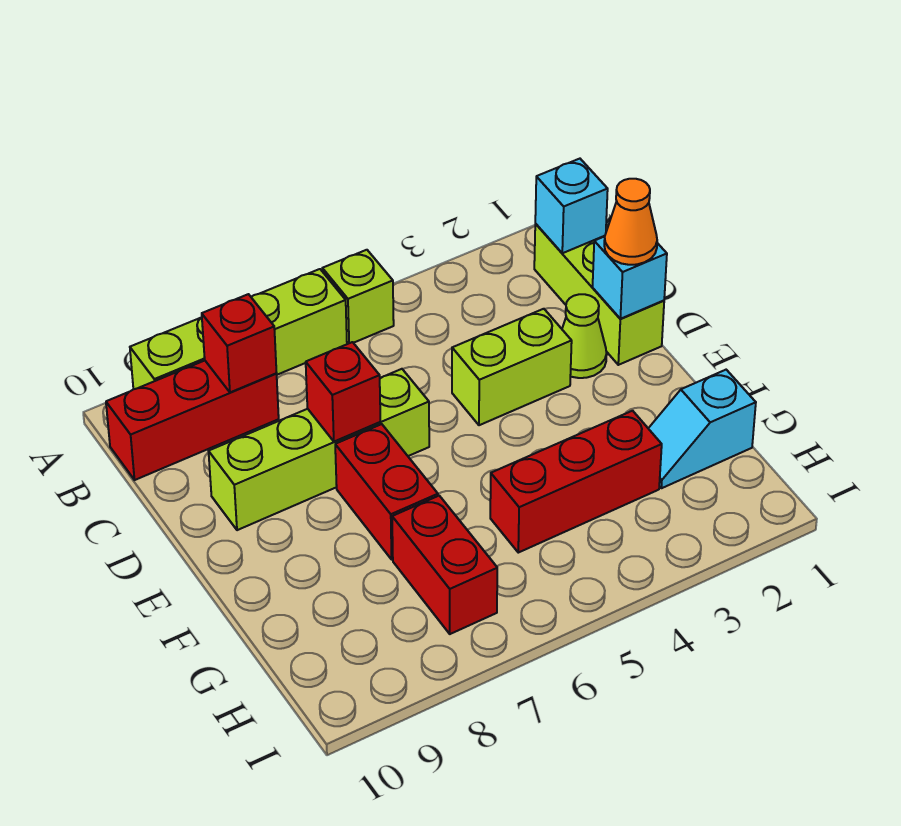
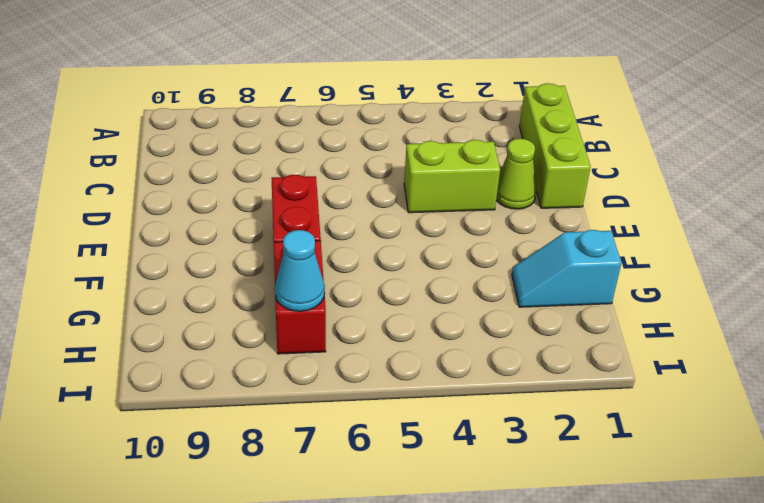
cyan cone H7 level 2 -> none
none -> lime brick A5 level 1
none -> lime brick A6:A9 level 1
none -> red brick B8:B10 level 1

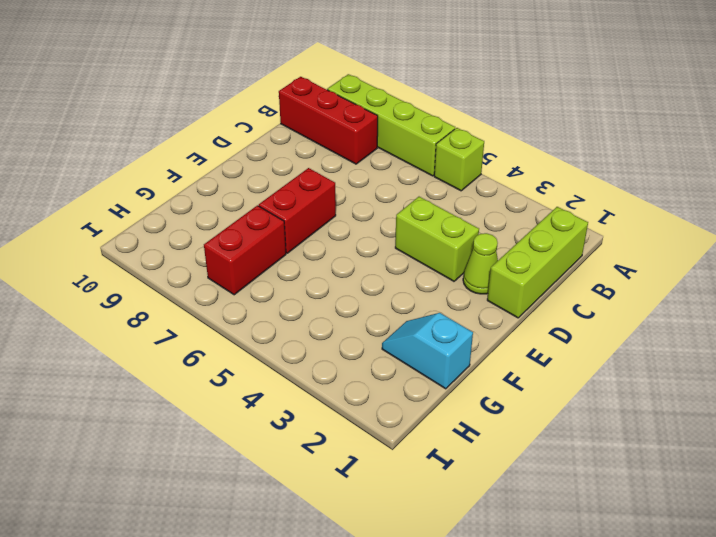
none -> lime brick D6:D9 level 1
none -> red brick G3:G5 level 1
none -> cyan brick B1 level 2

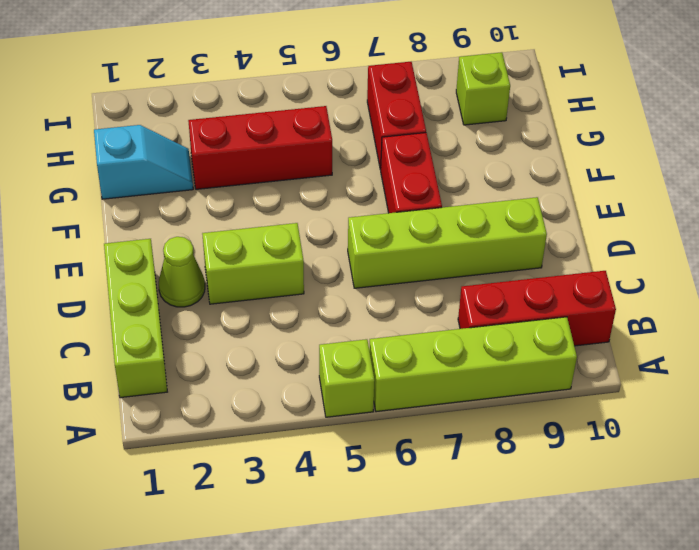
lime brick H9 level 1 -> none
none -> cyan brick B1 level 2
none -> red brick B8 level 2
none -> cyan brick D1 level 2

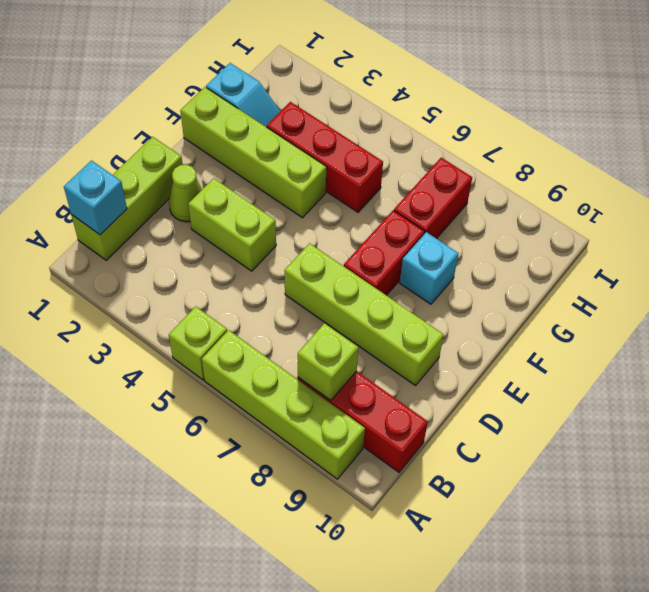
lime brick B8 level 2 -> red brick B8 level 2
lime brick F1:F4 level 1 -> none
cyan brick F8 level 1 -> cyan brick D1 level 2
none -> red brick D7 level 2
none -> orange cone D1 level 3

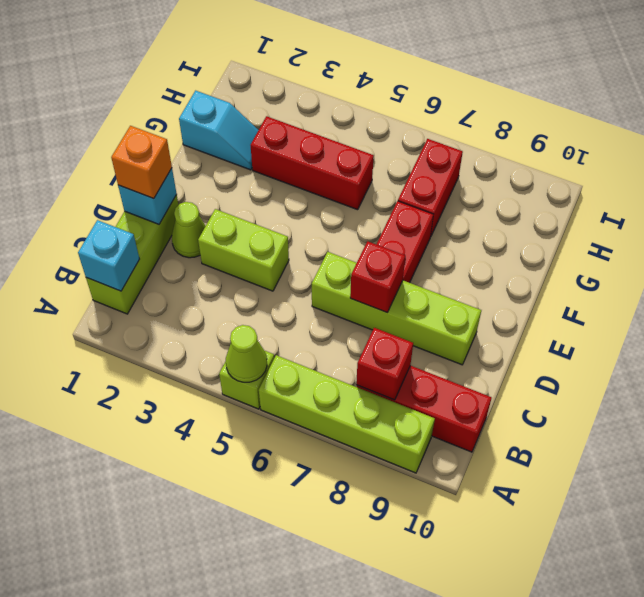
lime cone A5 level 2 -> none
orange brick D1 level 3 -> orange cone D1 level 3

